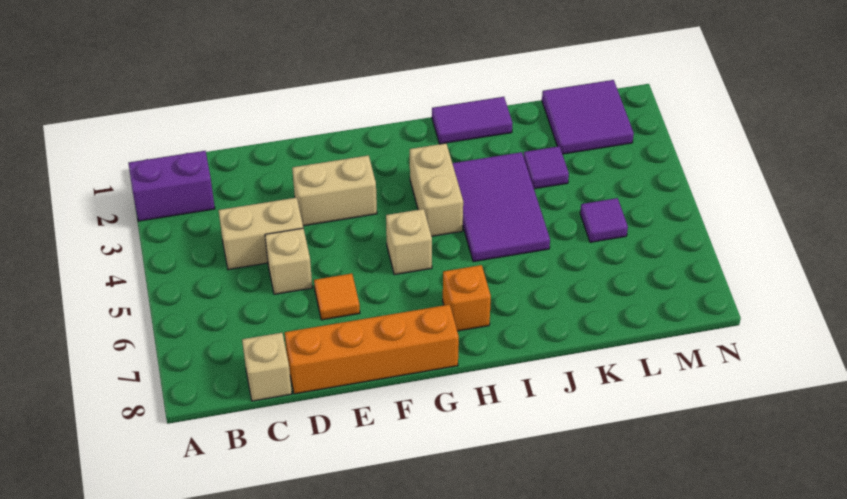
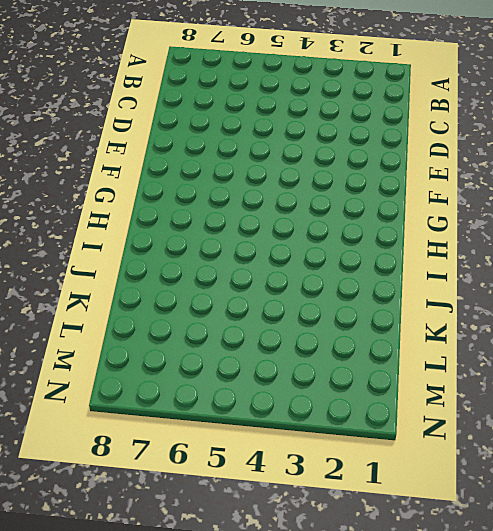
none -> purple brick A2:B2 level 1
none -> tan brick C4:D4 level 1
none -> tan brick C8 level 1

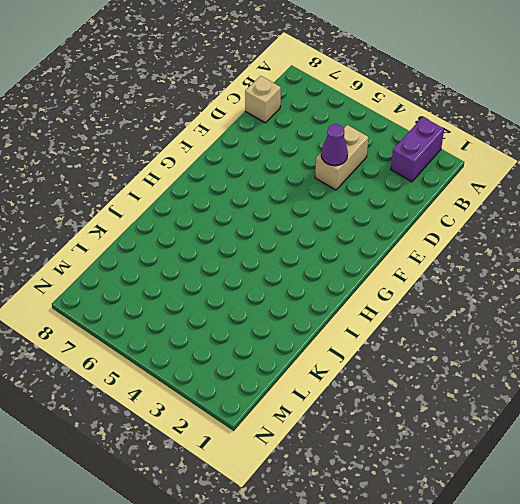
purple cone D4 level 2 -> none
none -> tan brick D5 level 1
none -> orange brick D8:G8 level 1
none -> tan brick E3:F3 level 1

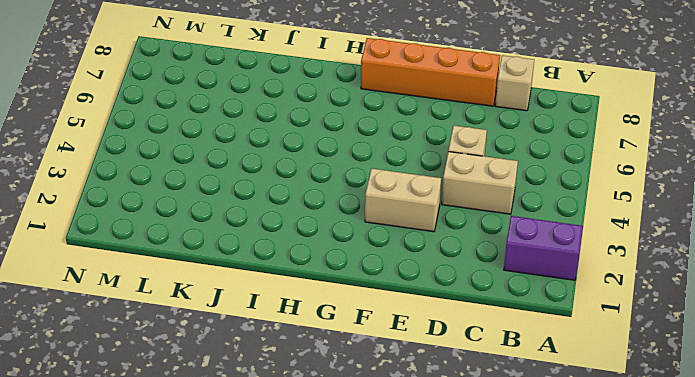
none -> orange tile E6 level 1
none -> tan brick G5 level 1
none -> tan brick H3:H4 level 1

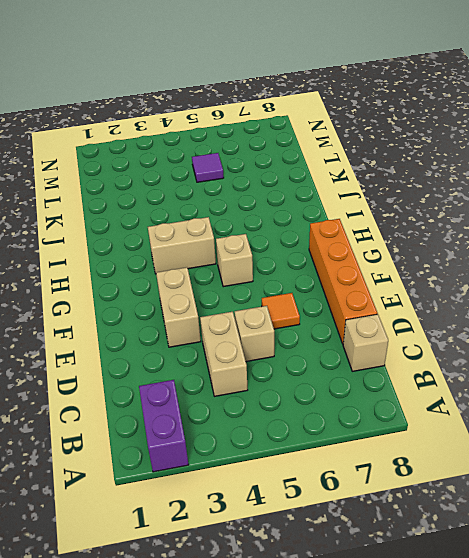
none -> orange brick H7 level 1
none -> purple tile I1:J1 level 1
none -> purple tile I3:J5 level 1

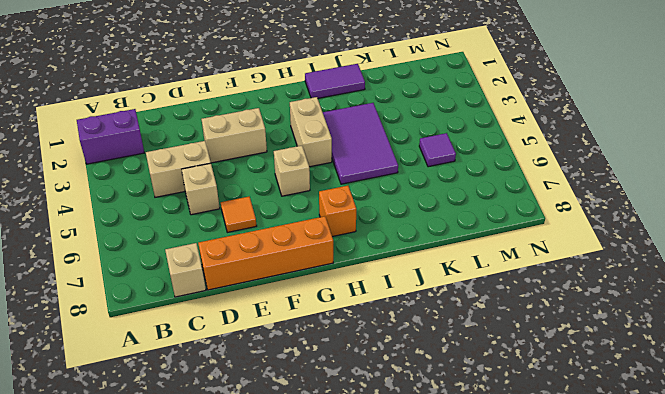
none -> purple tile K3 level 1
none -> purple tile L1:M2 level 1

